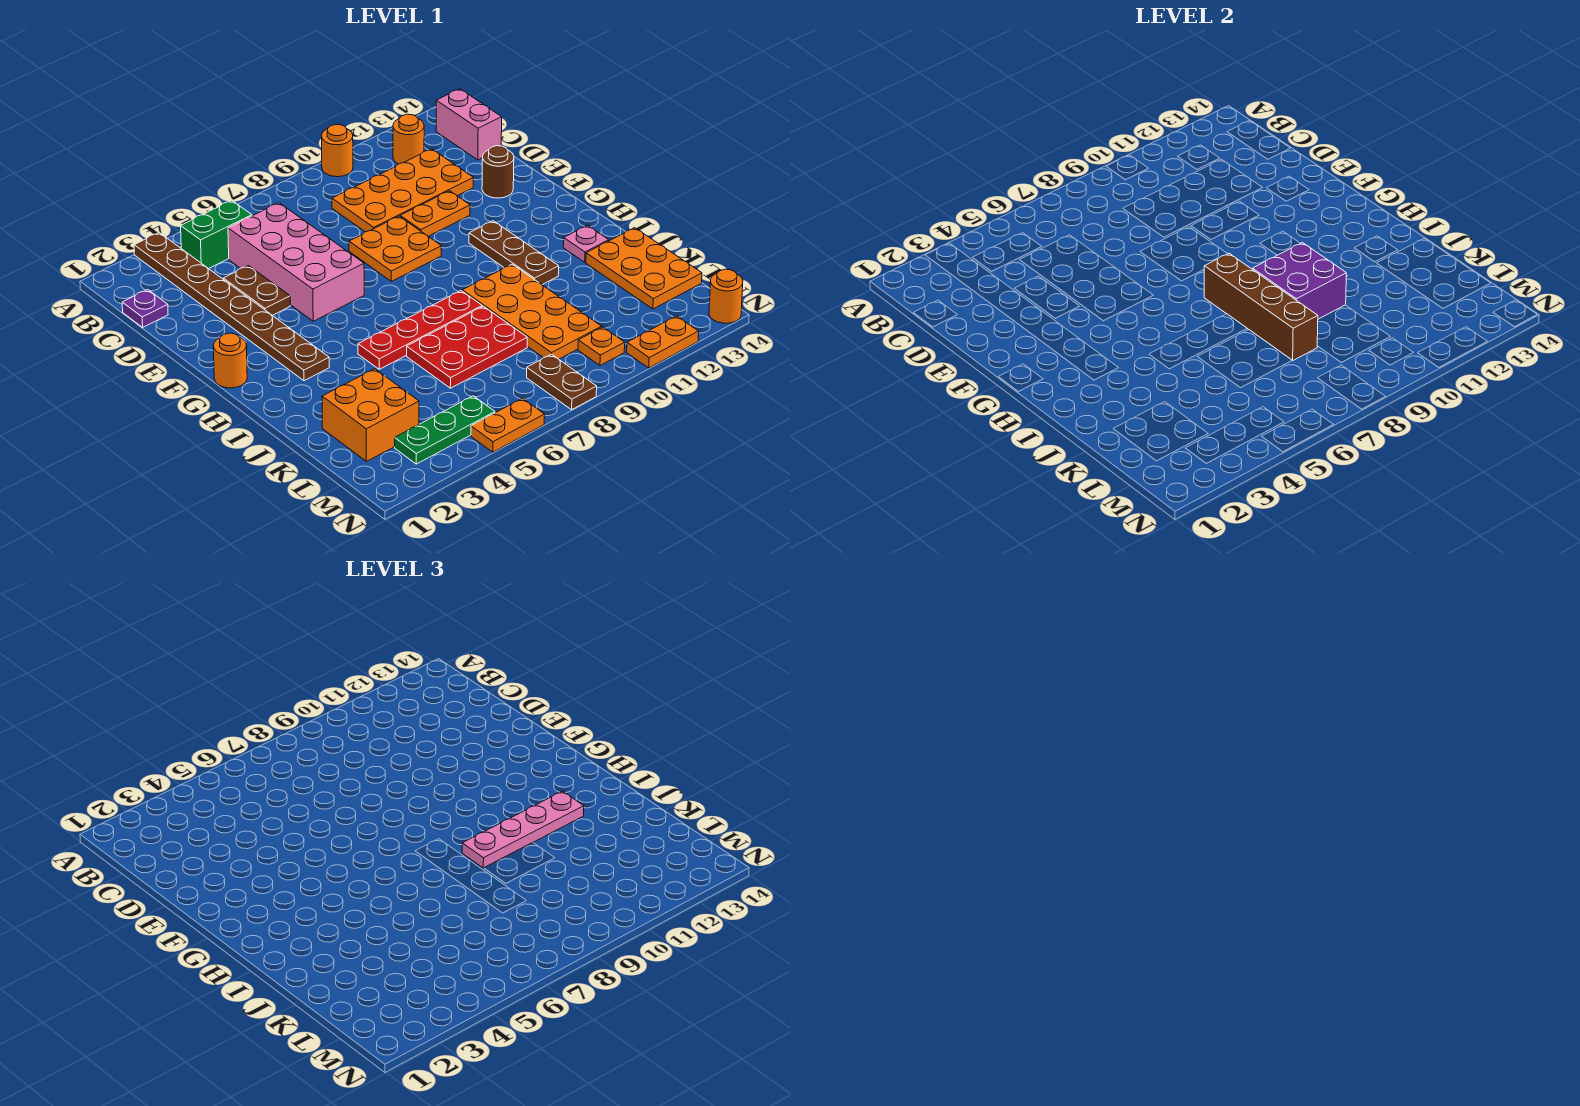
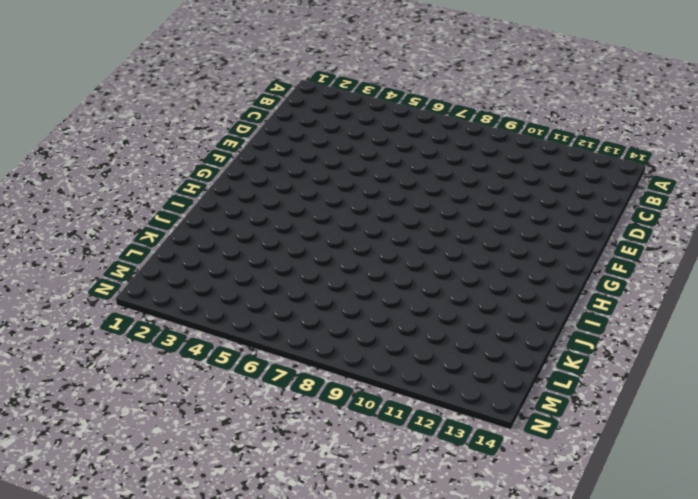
none -> brown plate A3:H3 level 1
none -> orange round brick A10 level 1
none -> green brick B4:B5 level 1

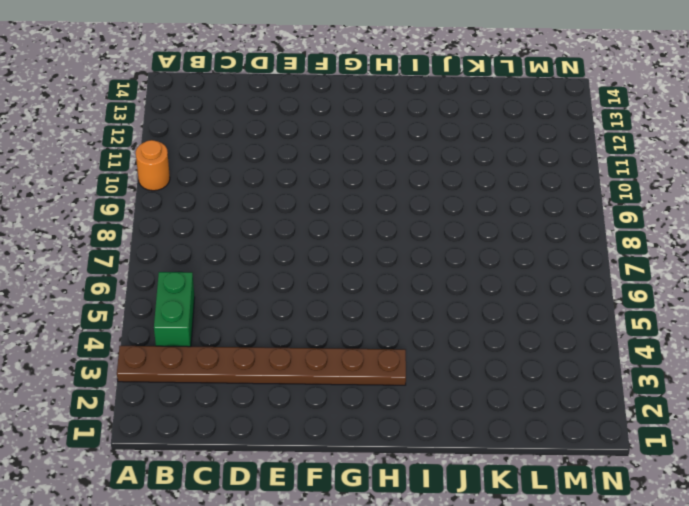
none -> orange round brick B12 level 1
none -> pink brick B14:C14 level 1
none -> purple plate C1 level 1

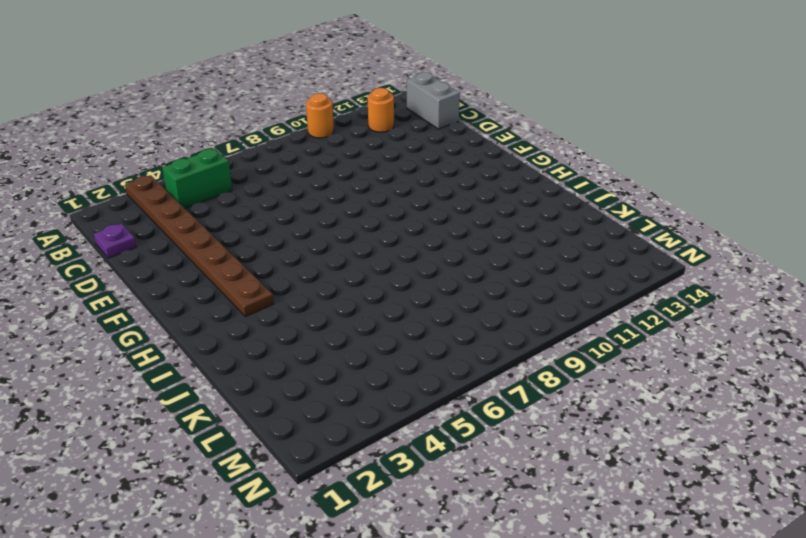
grey brick B14:C14 level 1 -> pink brick B14:C14 level 1
none -> pink brick C5:F6 level 1
none -> orange plate C9:D12 level 1
none -> brown plate D4:E4 level 1

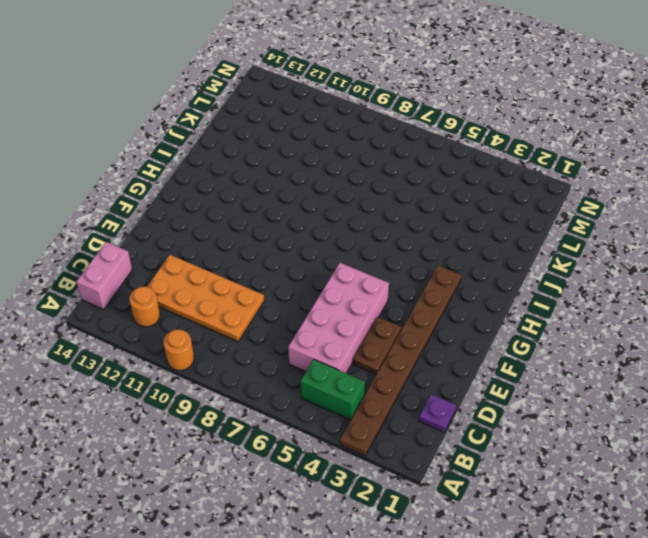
none -> orange plate E8:F9 level 1
none -> orange plate E10:E11 level 1
none -> brown round brick E13 level 1

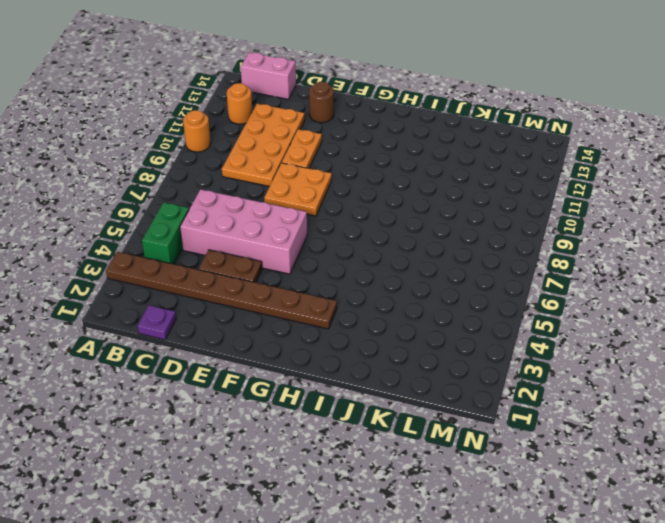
none -> orange round brick G1 level 1
none -> brown plate G11:I11 level 1
none -> red plate I5:I8 level 1

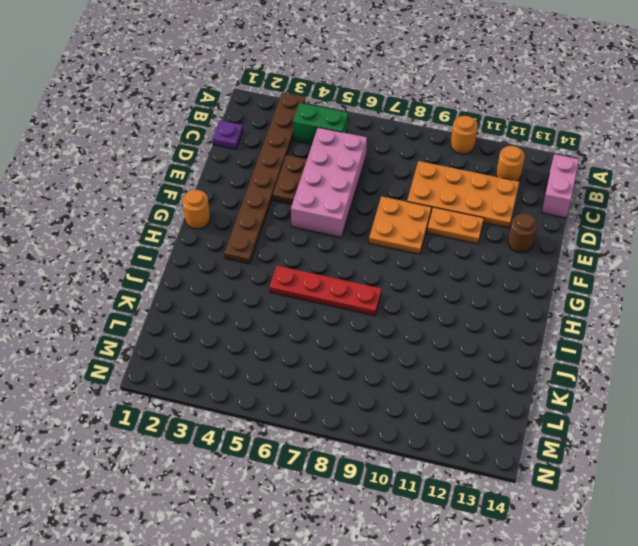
none -> brown plate G11:I11 level 1
none -> orange plate I9:L10 level 1
none -> pink plate I13 level 1

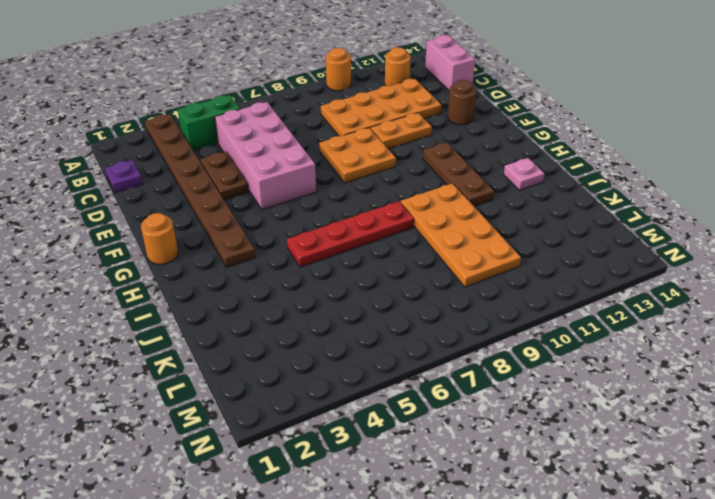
none -> red plate J6:K8 level 1
none -> orange plate J13:L14 level 1
none -> orange brick K2:L3 level 1

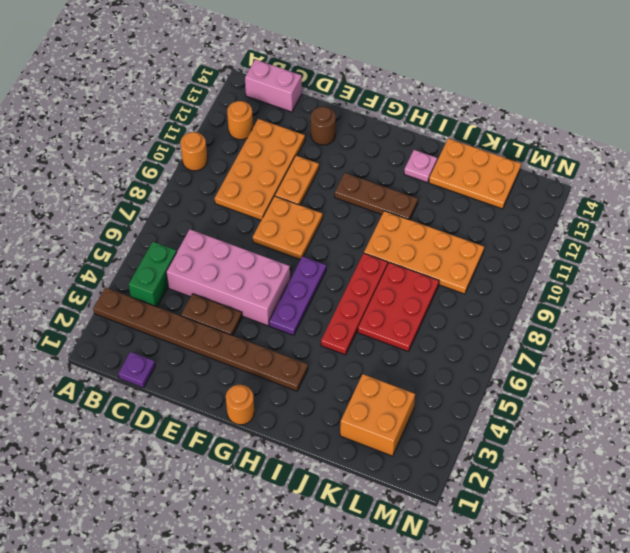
purple plate G5:G7 level 1 -> none
none -> green plate M3:M5 level 1
none -> brown plate M8:N8 level 1
none -> orange plate M10 level 1

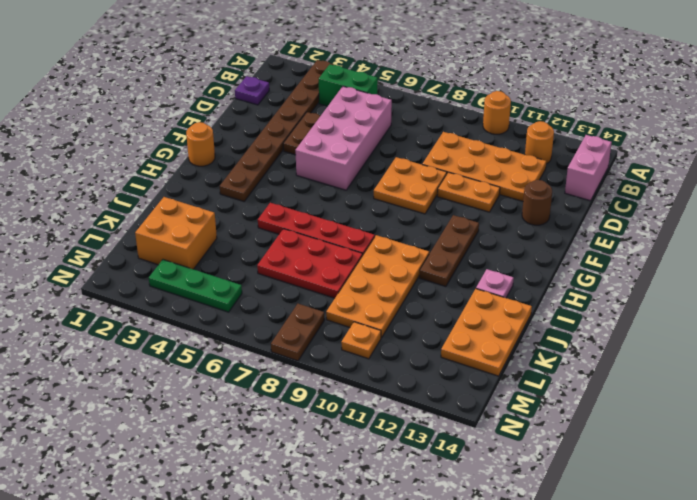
none -> orange plate N5:N6 level 1
none -> orange plate N11:N12 level 1
none -> orange round brick N14 level 1

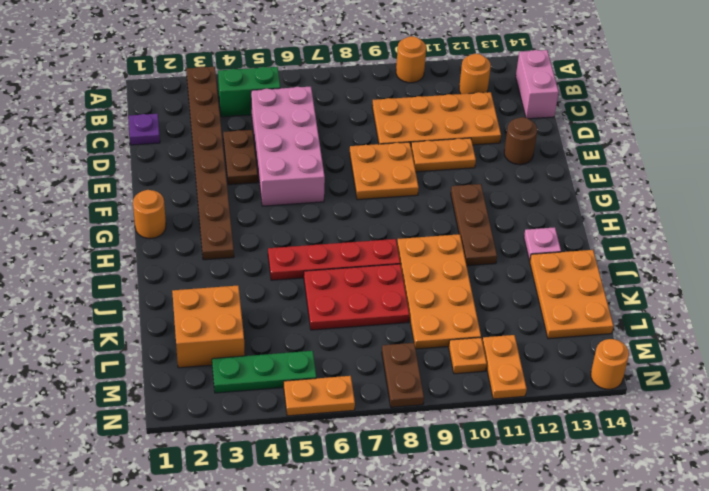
orange plate M11:N11 level 1 -> orange plate N11:N12 level 1
none -> brown brick H8:K8 level 2
none -> purple brick I9:J10 level 2
none -> pink plate I9:I12 level 3

